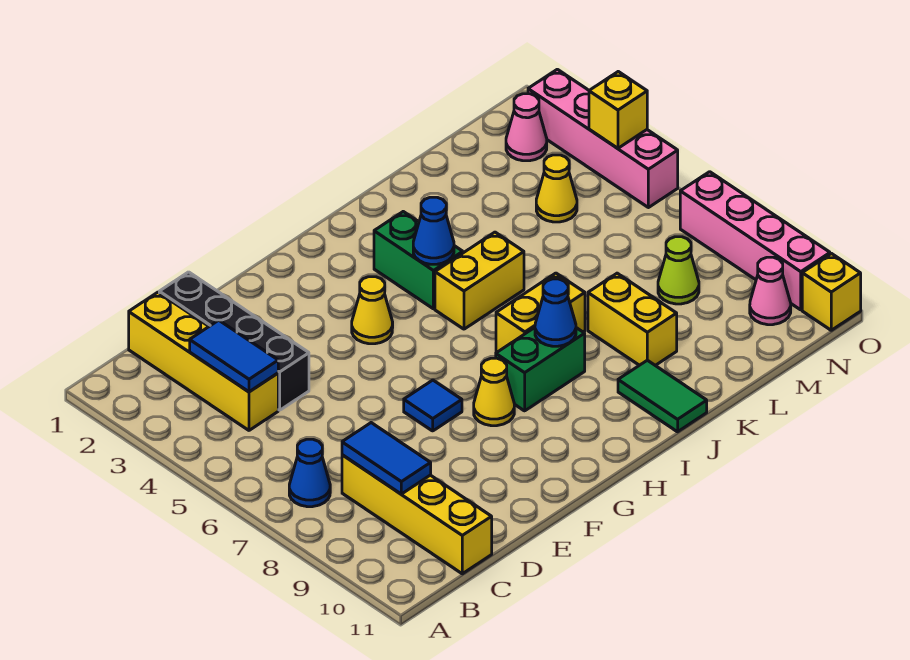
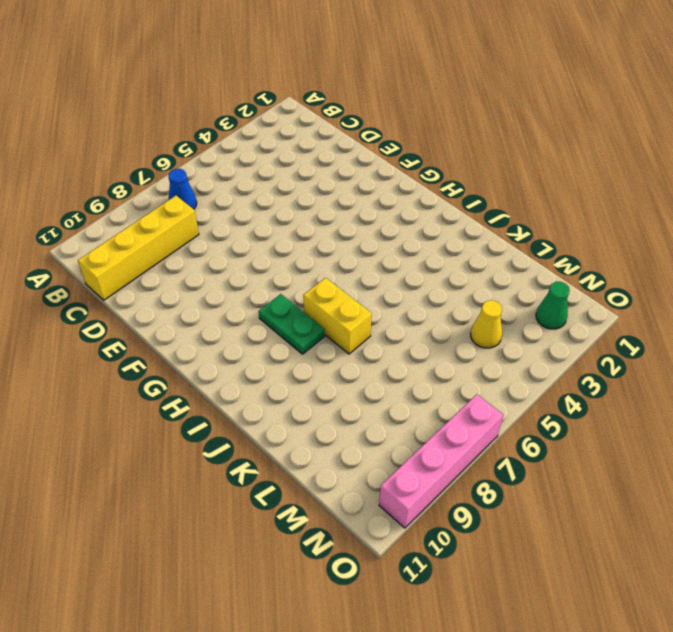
green plate H8:I8 level 1 -> green brick H8:I8 level 1
green cone N2 level 1 -> pink cone N2 level 1
none -> yellow brick C1:C4 level 1
none -> black brick D1:D4 level 1
none -> blue tile F7 level 1

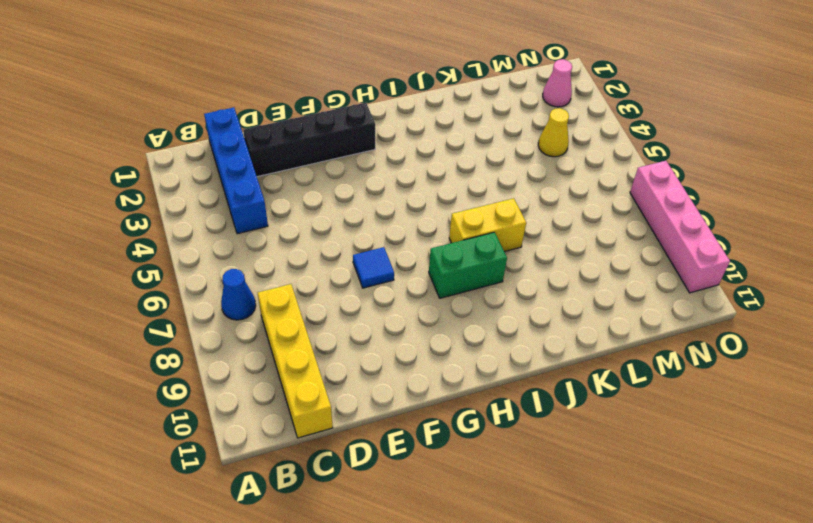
blue brick C1:C4 level 1 -> yellow brick C1:C4 level 1
black brick D2:G2 level 1 -> black brick D1:D4 level 1
none -> yellow cone G4 level 1
none -> yellow cone G8 level 1
none -> green brick I3:I4 level 1

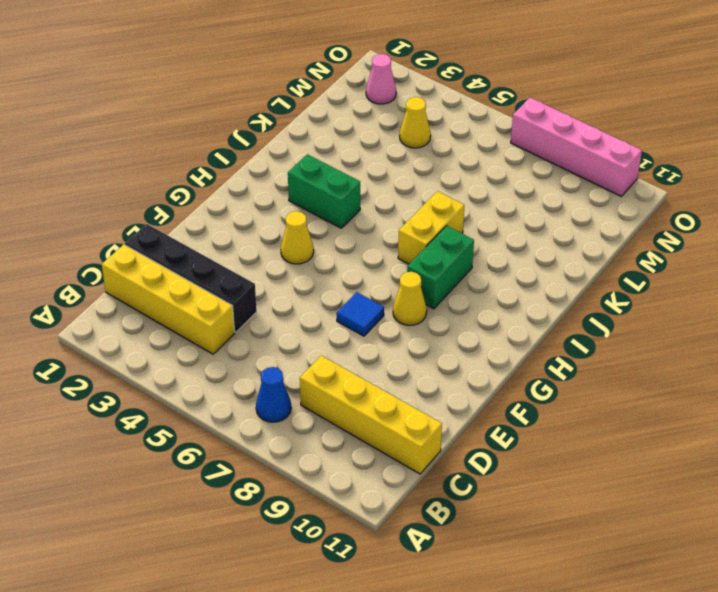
none -> yellow brick I5:J5 level 1
none -> green tile J10:J11 level 1
none -> yellow brick K8:K9 level 1

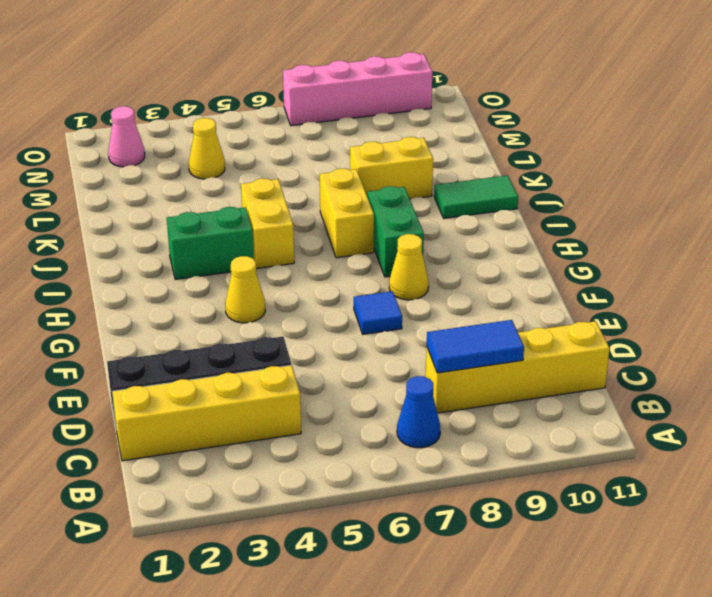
none -> lime cone M8 level 1
none -> pink cone N10 level 1
none -> pink brick O2:O5 level 1

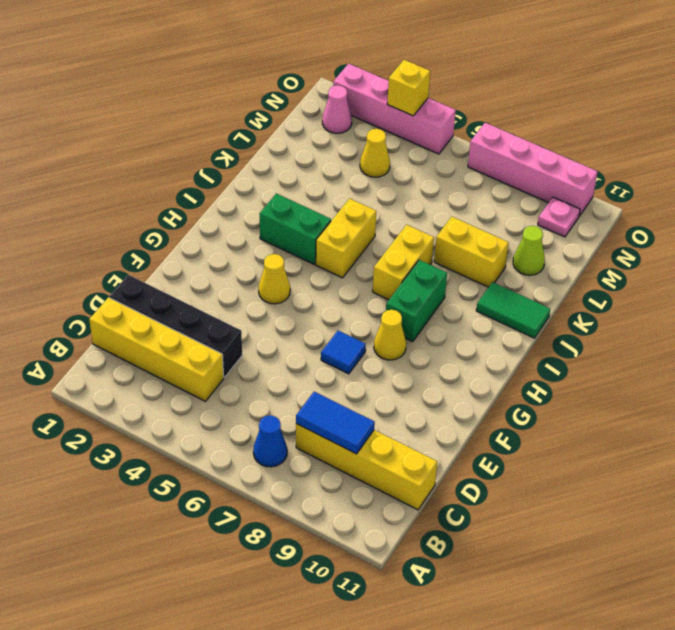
lime cone L10 level 1 -> lime cone M8 level 1
pink plate N10 level 1 -> pink cone N10 level 1
none -> yellow brick O11 level 1
none -> blue tile C3:C4 level 2
none -> blue cone I4 level 2

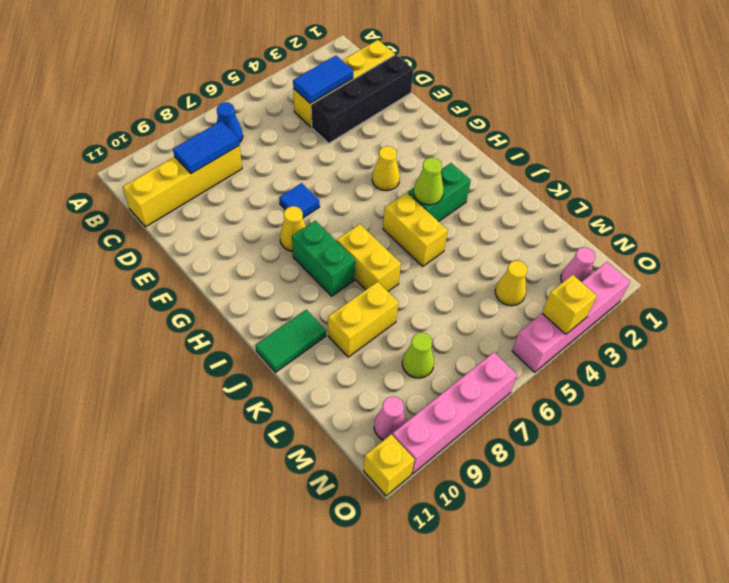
lime cone I4 level 2 -> blue cone I4 level 2
none -> blue cone I8 level 2

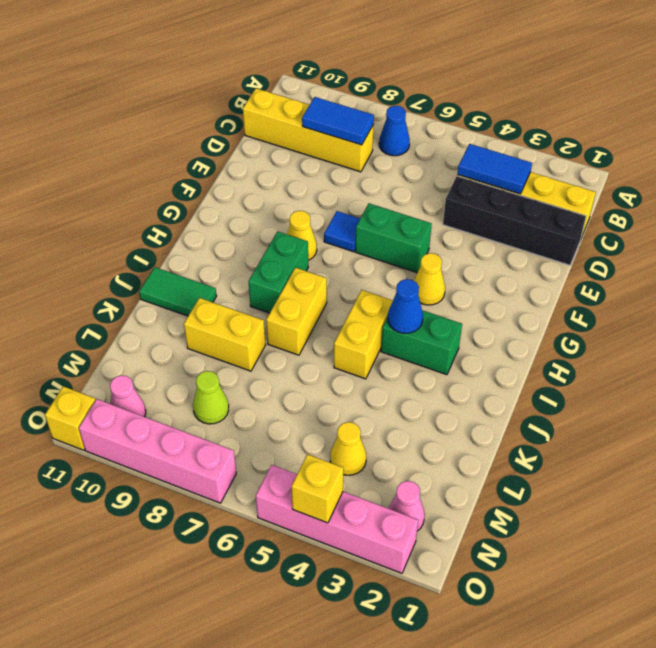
green brick F5:F6 level 1 -> none
none -> blue cone I8 level 2

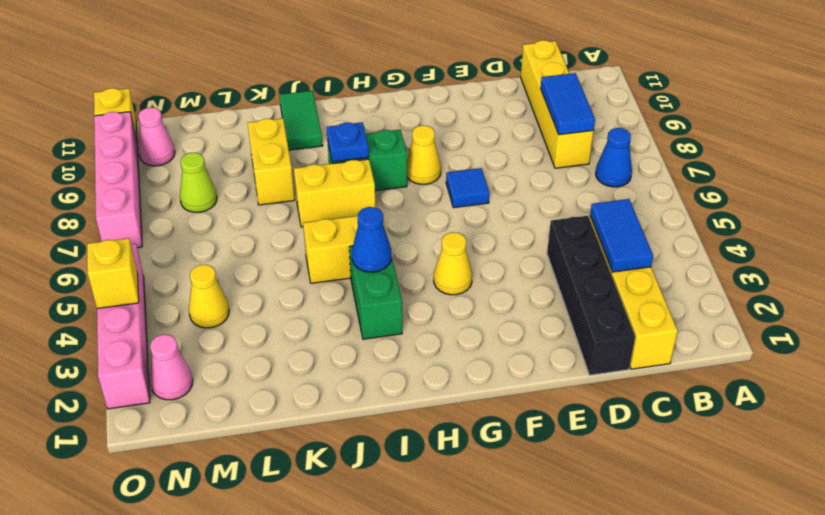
blue plate I8 level 2 -> blue cone I8 level 2

